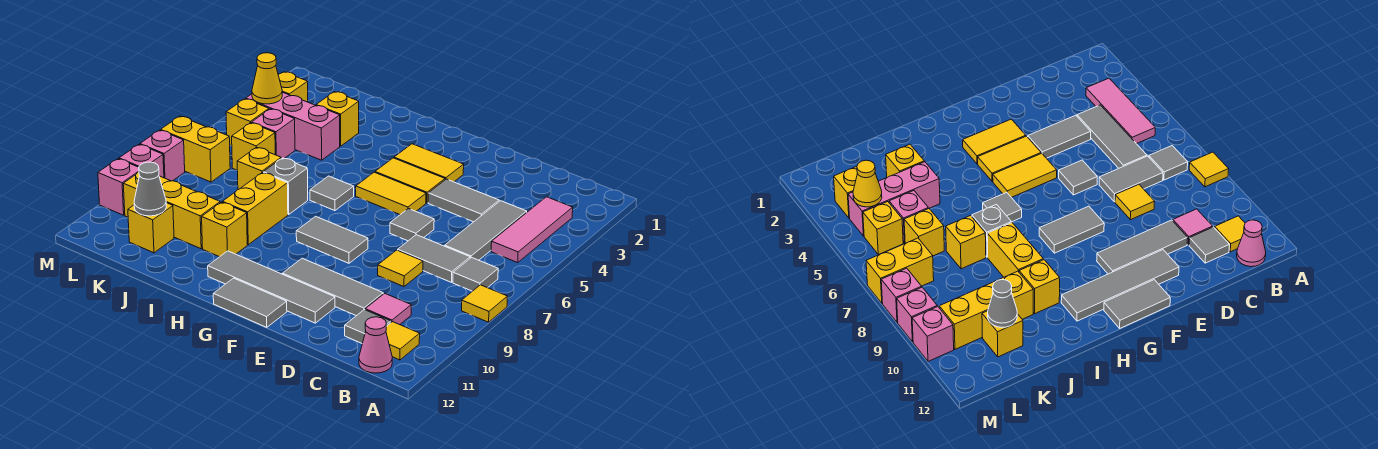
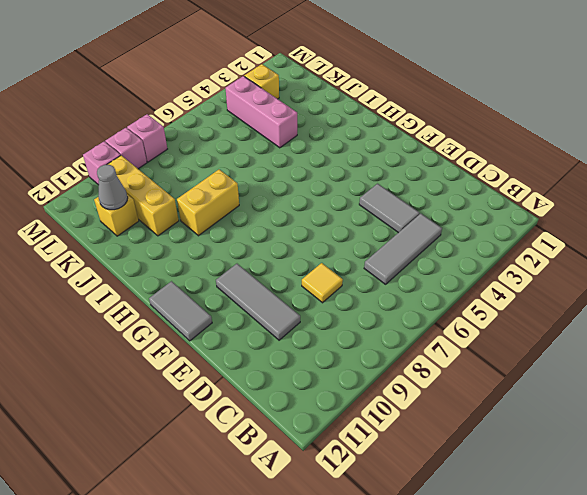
none -> yellow tile A8 level 1
none -> pink tile B3:B5 level 1
none -> grey tile B7 level 1
none -> yellow tile B11 level 1

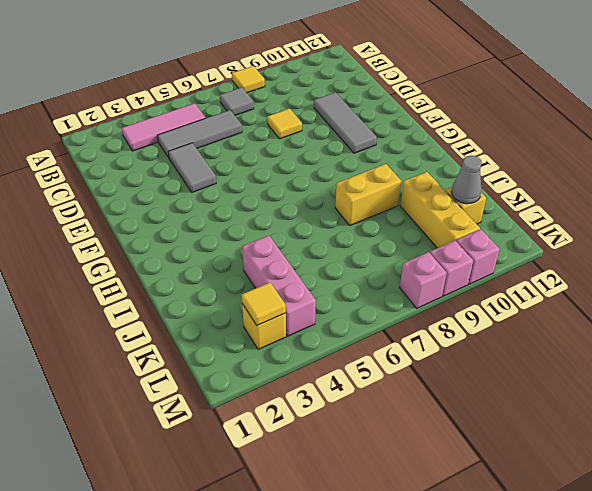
yellow tile L3 level 2 -> yellow tile B11 level 1
none -> pink cone B12 level 1
none -> grey tile C7:D7 level 1
none -> pink tile C10 level 1
none -> grey tile C11 level 1

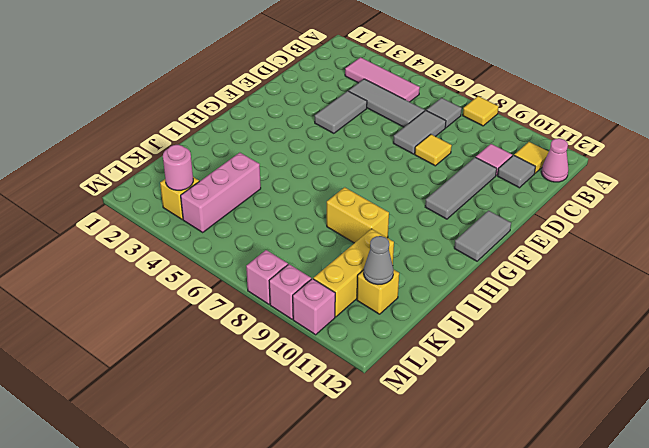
pink round brick L3 level 2 -> none
none -> grey tile E6 level 1
none -> grey tile E11:H11 level 1
none -> yellow tile F3:G3 level 1
none -> yellow tile F4:G4 level 1

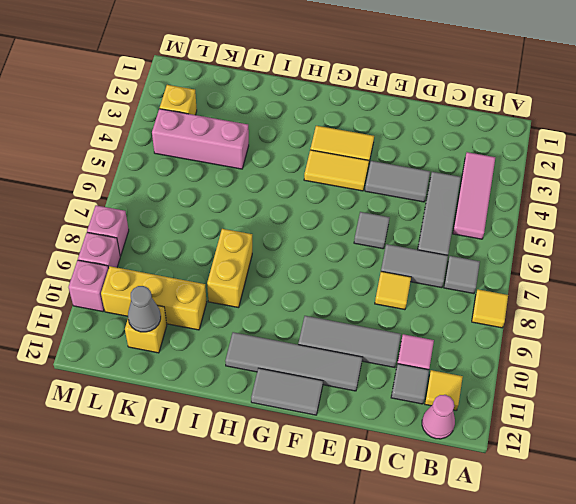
none -> yellow tile F5:G5 level 1
none -> grey tile F8:G8 level 1
none -> grey tile H6 level 1
none -> grey brick I7 level 1

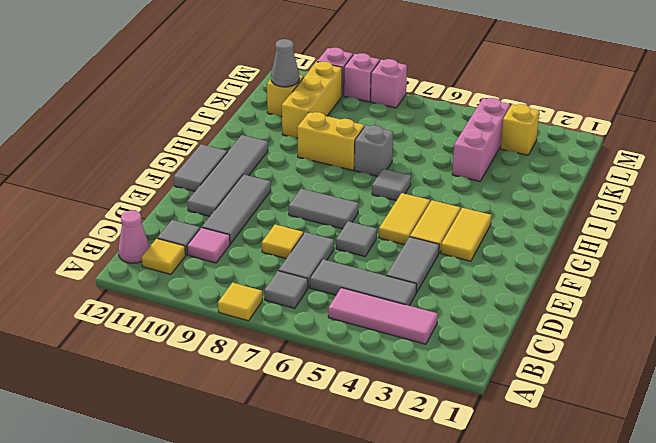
grey tile F7:F8 level 1 -> grey tile F8:G8 level 1
none -> yellow brick I10 level 1
none -> yellow brick J3 level 1
none -> yellow brick J7 level 1
none -> pink brick K5 level 1

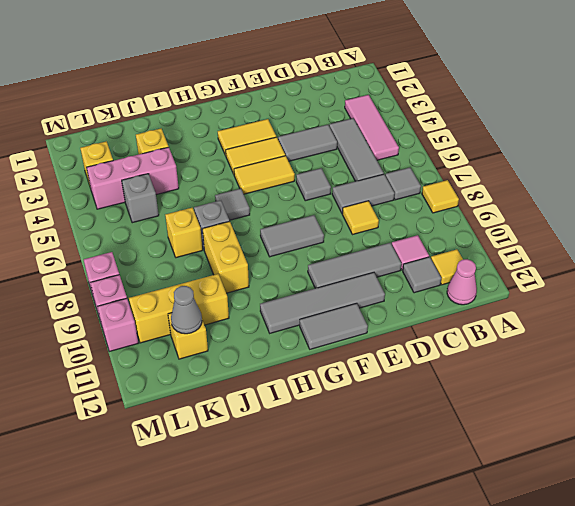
grey brick K5 level 1 -> pink brick K5 level 1
none -> yellow brick I10 level 1
none -> yellow brick K6 level 1
none -> yellow brick L5 level 1
none -> yellow brick L7:M7 level 1

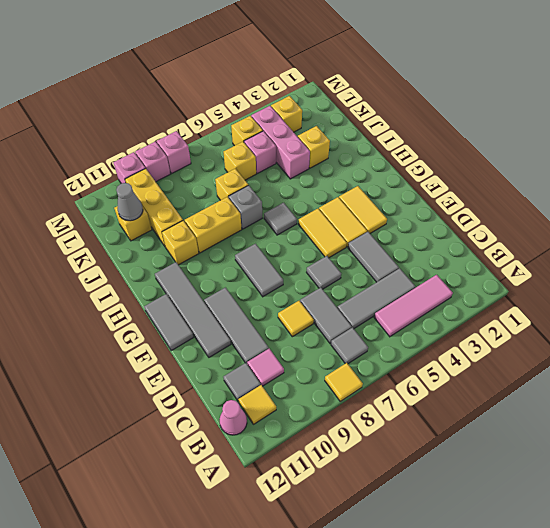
none -> yellow brick L7:M7 level 1
none -> yellow cone L4 level 2

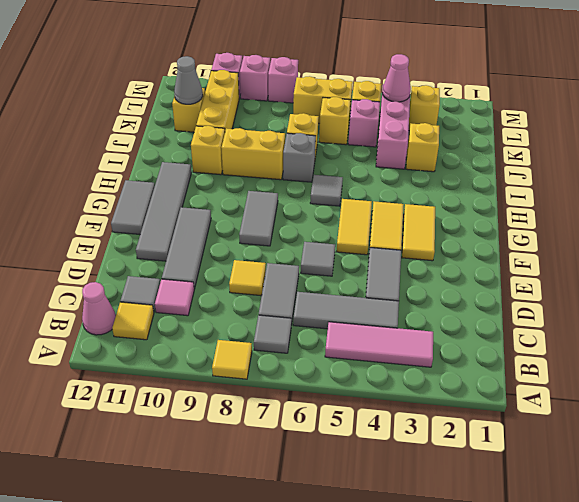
pink cone L4 level 2 -> yellow cone L4 level 2
yellow brick L6:L7 level 1 -> yellow brick L7:M7 level 1

